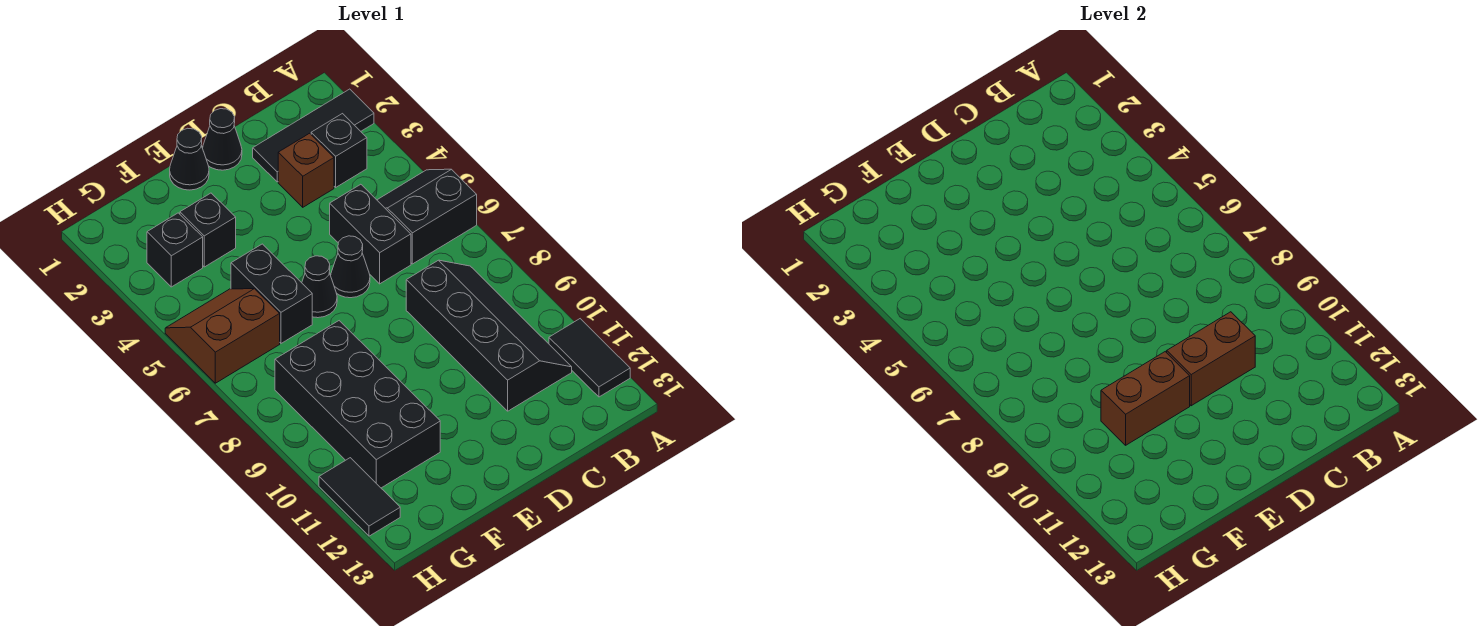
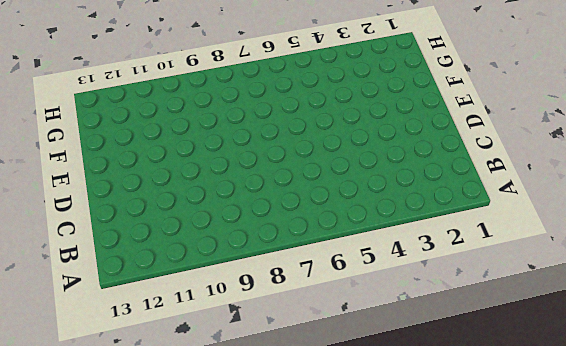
none -> black tile A2:C2 level 1
none -> black slope A5:B6 level 1 top 6
none -> black tile A11:A12 level 1

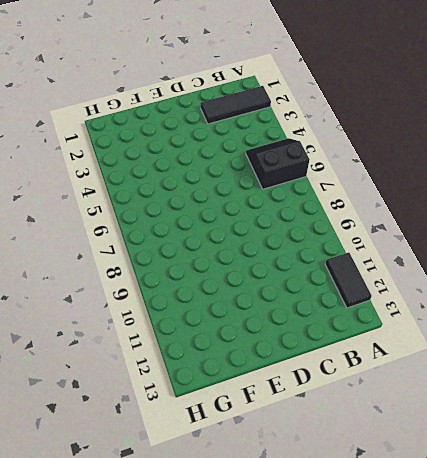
none -> black brick B3 level 1
none -> black slope B8:C11 level 1 top C
none -> brown brick C3 level 1

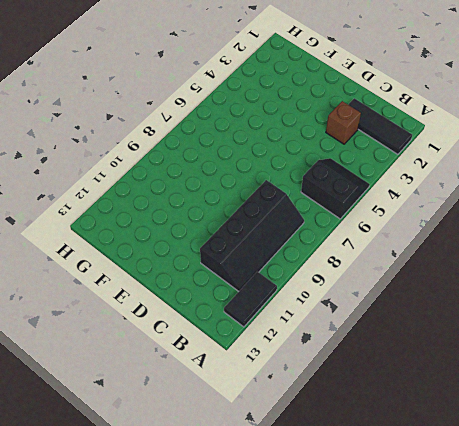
none -> black brick B3 level 1
none -> black brick C5:C6 level 1
none -> black cone D1 level 1

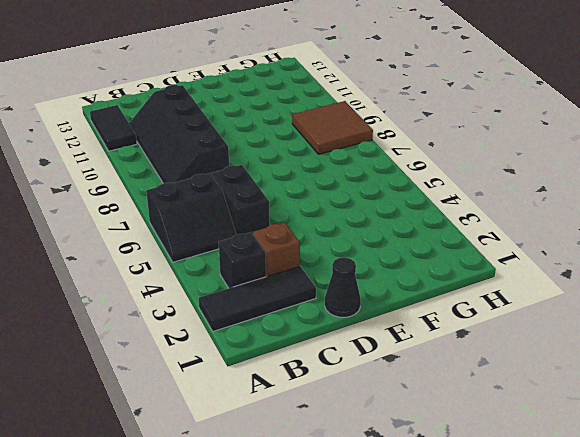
brown tile G8:H9 level 1 -> black brick F8:G11 level 1
none -> black cone D6 level 1
none -> black cone E1 level 1
none -> black cone E6 level 1

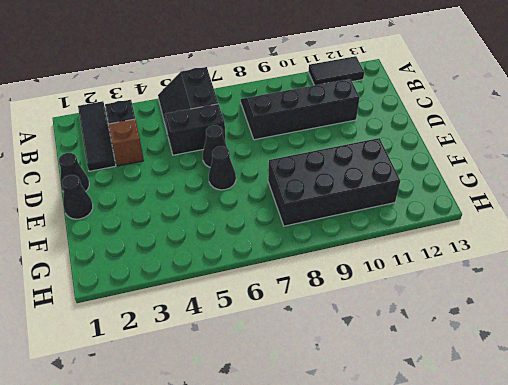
none -> black brick F3 level 1
none -> black brick F5:F6 level 1
none -> black brick G3 level 1

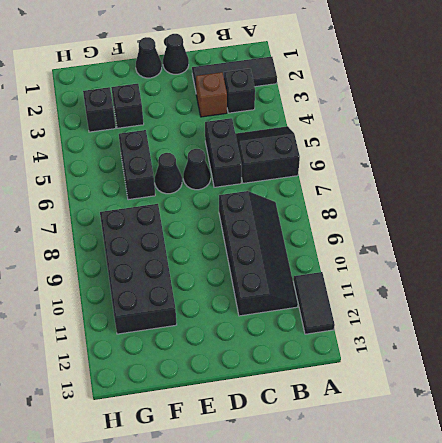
none -> brown slope G5:H6 level 1 top 6
none -> black tile H11:H12 level 1
none -> brown brick C10:D10 level 2

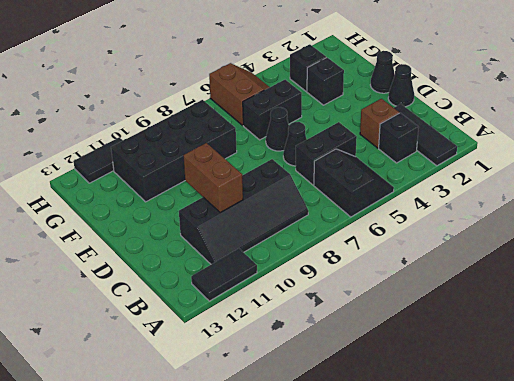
none -> brown brick E10:F10 level 2

